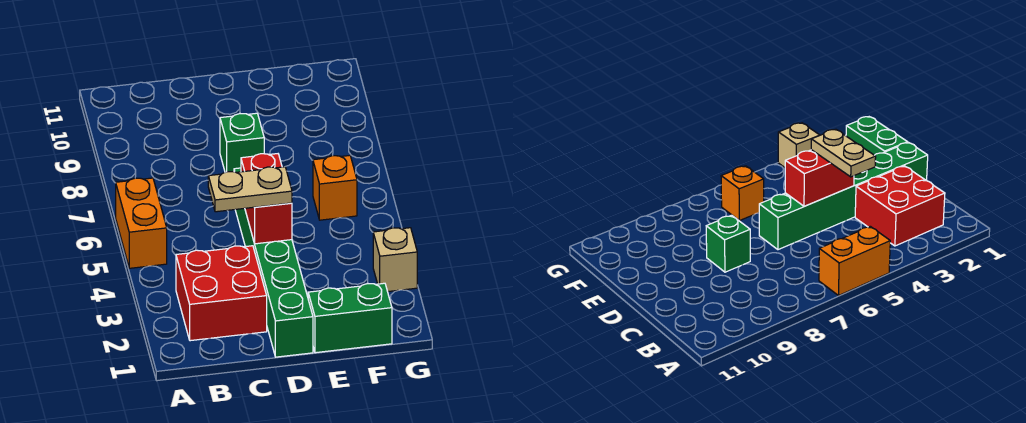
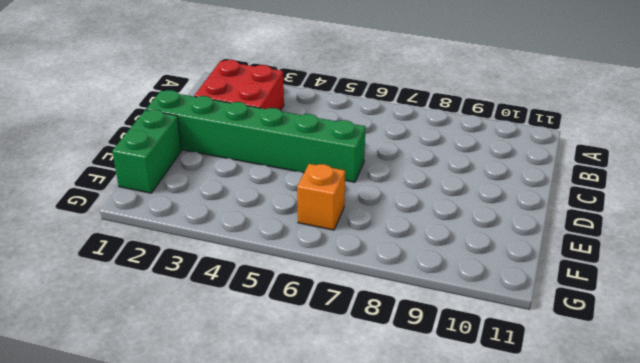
none -> orange brick A5:A6 level 1
none -> green brick D8 level 1

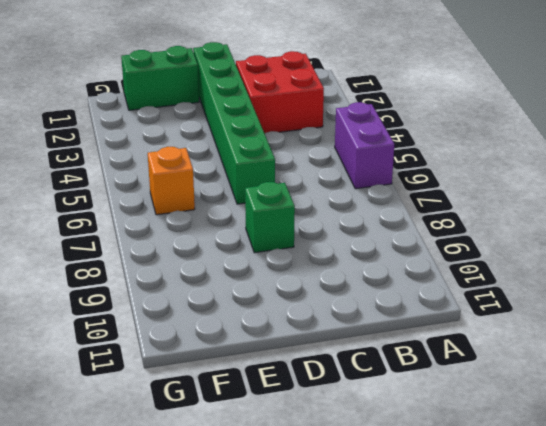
purple brick A5:A6 level 1 -> orange brick A5:A6 level 1
none -> tan brick G3 level 1
none -> red brick D4:D5 level 2

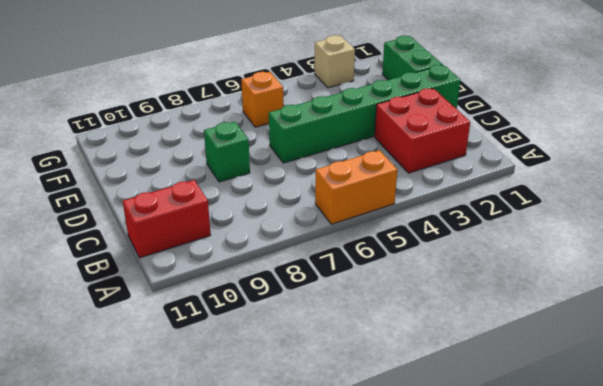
red brick B10:B11 level 1 -> red brick D4:D5 level 2
none -> tan plate C4:D4 level 3

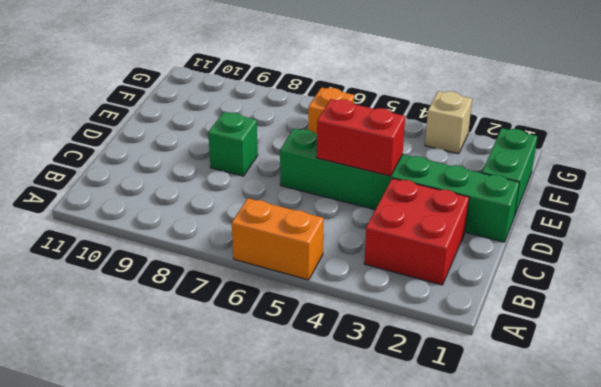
none -> tan plate C4:D4 level 3

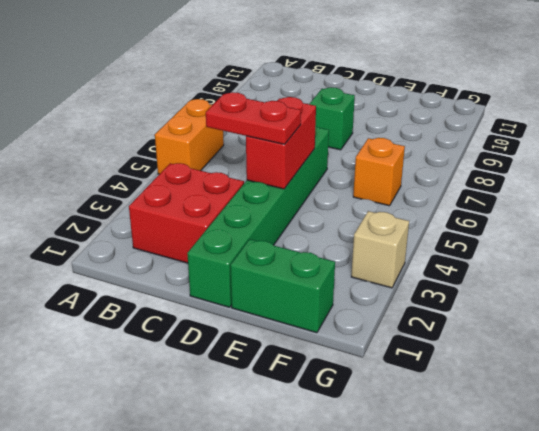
red plate C4:D4 level 3 -> tan plate C4:D4 level 3

